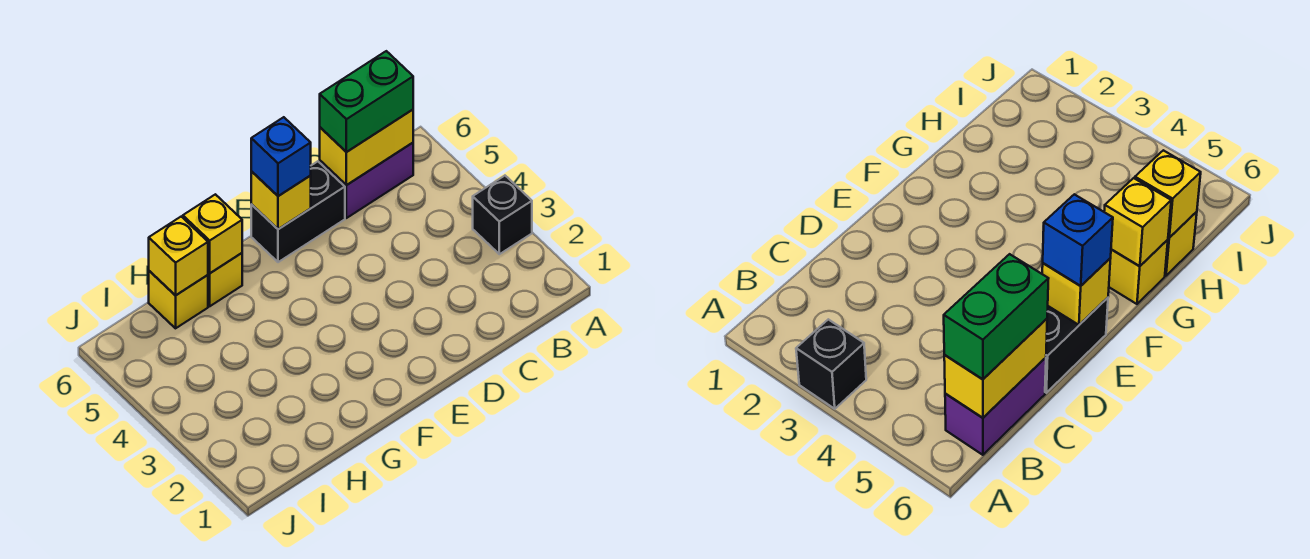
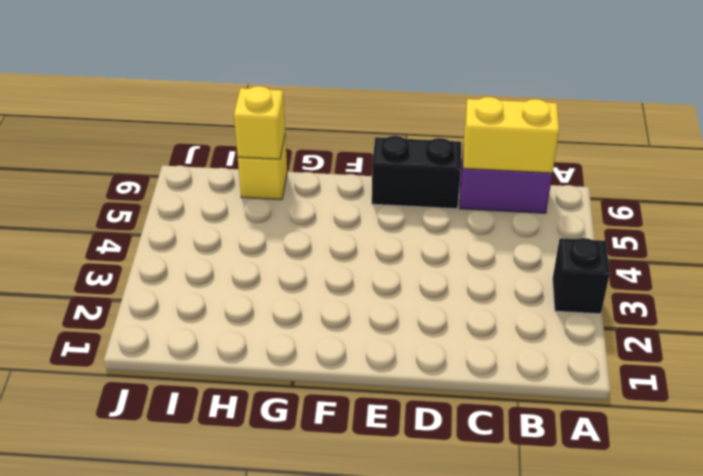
none -> yellow brick G6 level 1
none -> yellow brick E6 level 2

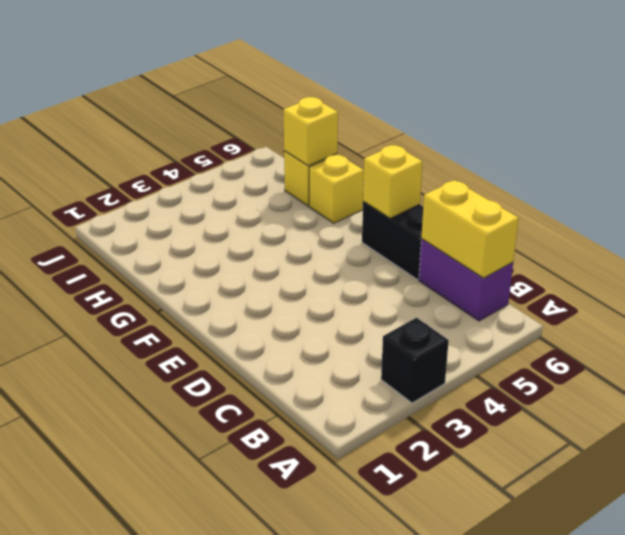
none -> yellow brick G6 level 2
none -> green brick B6:C6 level 3

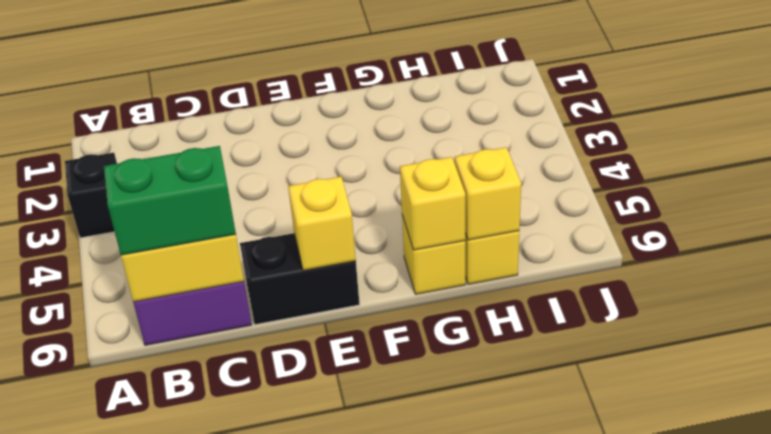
none -> blue brick E6 level 3

